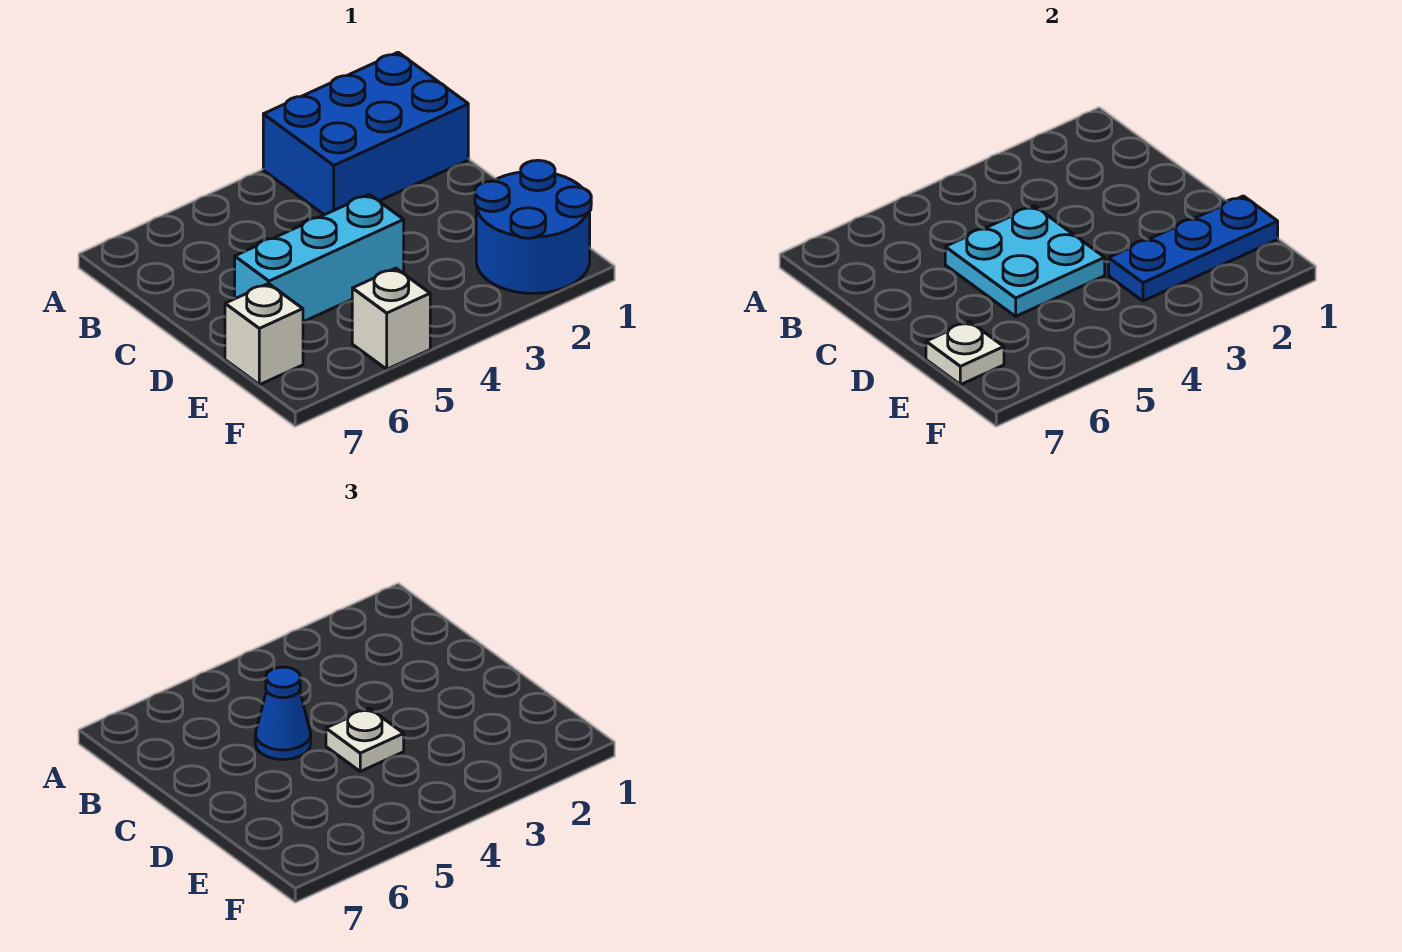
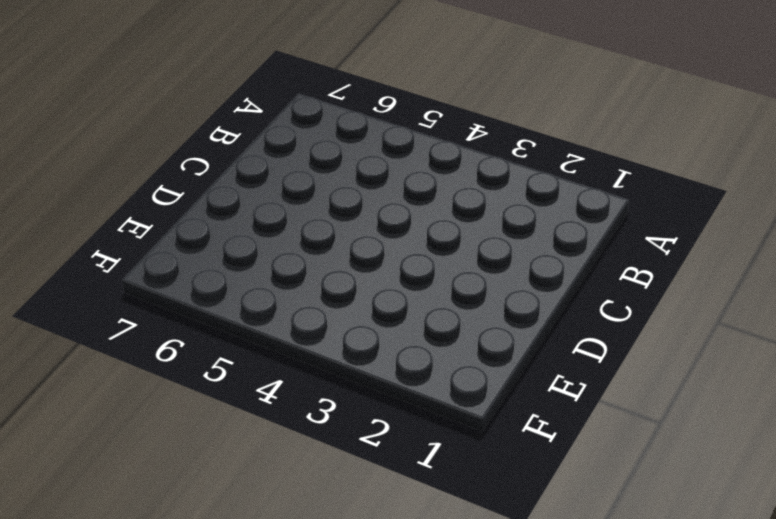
none -> blue brick A1:B3 level 1
none -> cyan brick D4:D6 level 1

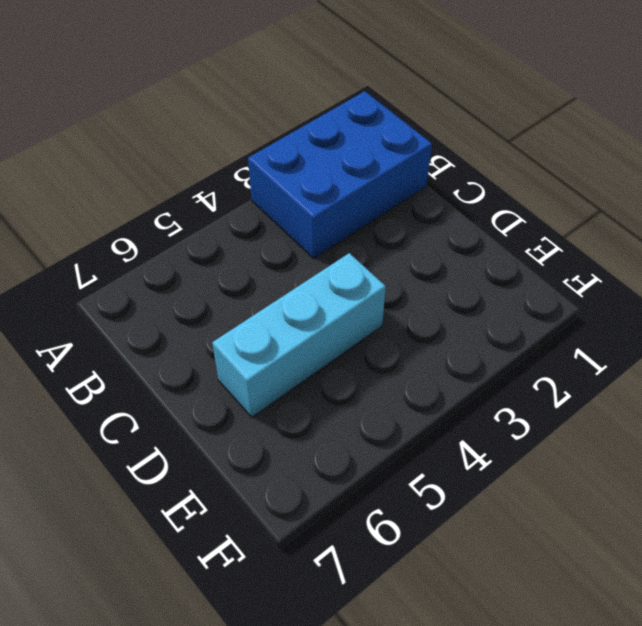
none -> blue round brick E1:F2 level 1
none -> white brick E7 level 1

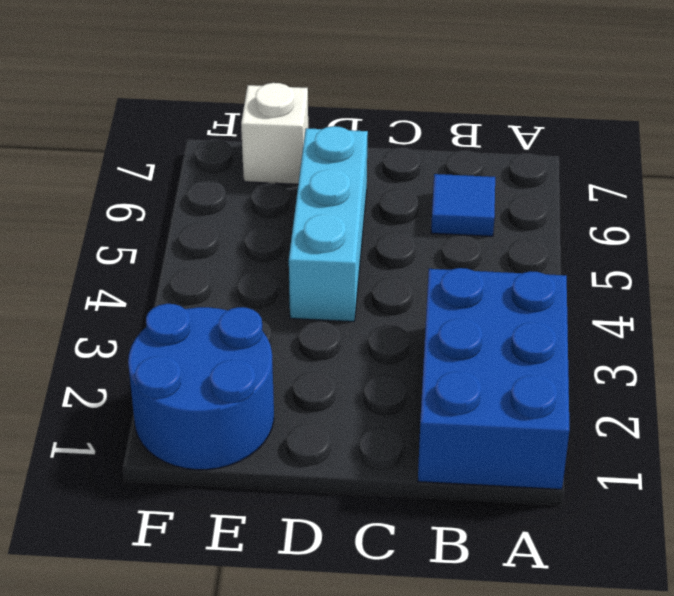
blue tile B6 level 1 -> none
none -> white brick F5 level 1
none -> cyan plate C4:D5 level 2

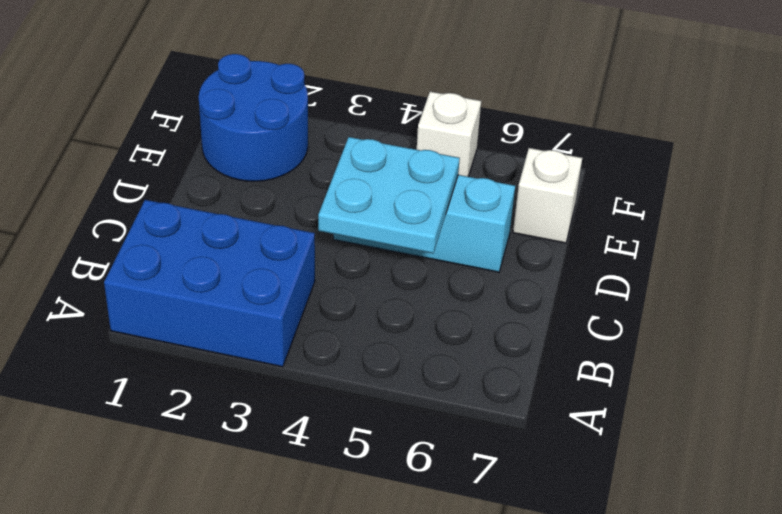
none -> blue plate E1:E3 level 2
none -> white plate E7 level 2

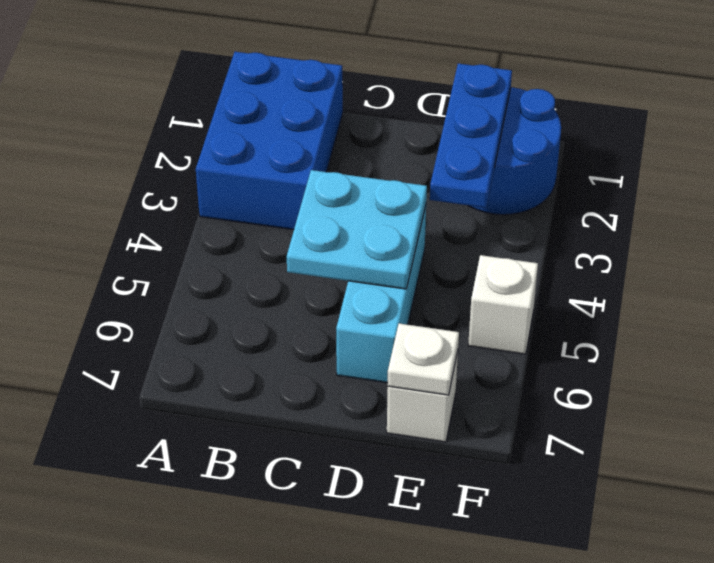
none -> blue cone C5 level 3
none -> white plate D4 level 3

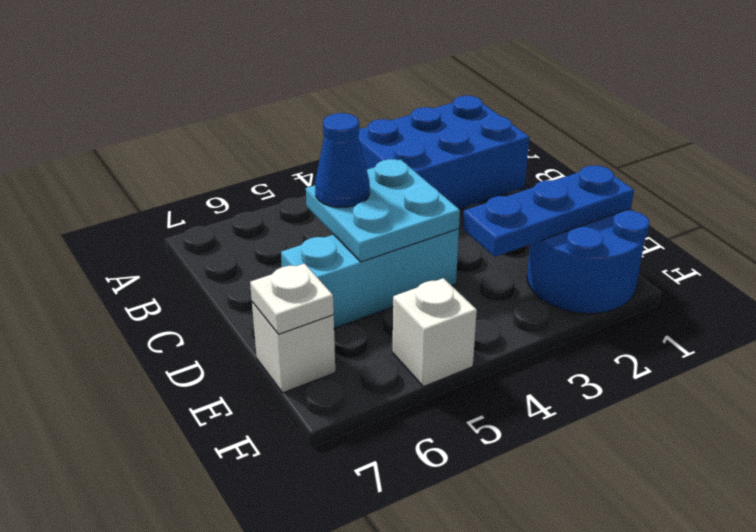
none -> white plate D4 level 3

